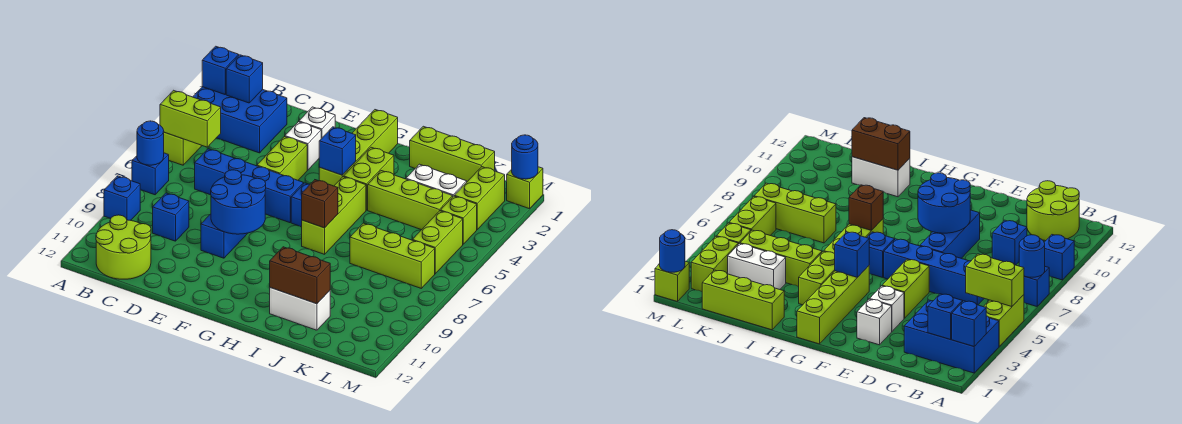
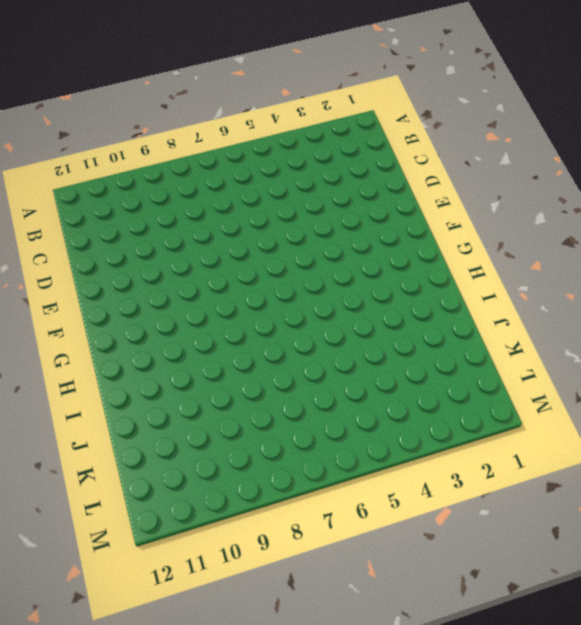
none -> blue brick A2:C3 level 1
none -> lime brick A4:A5 level 1
none -> blue brick A7 level 1
none -> blue brick A9 level 1

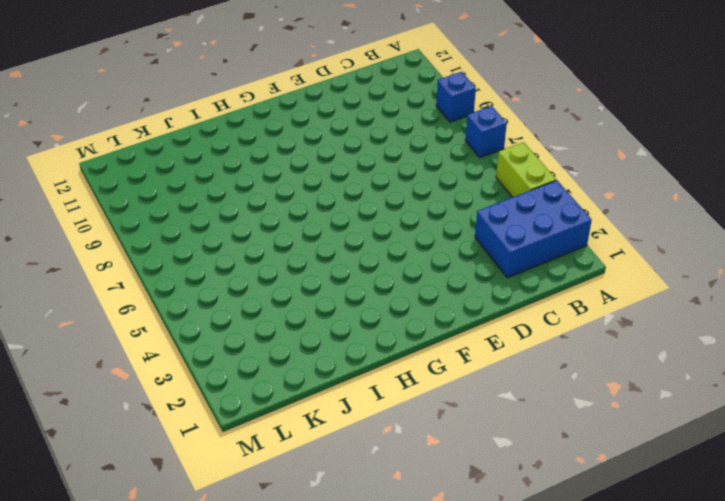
none -> lime round brick B11:C12 level 1
none -> blue brick C6:F6 level 1
none -> blue brick C9 level 1
none -> white brick E2 level 1

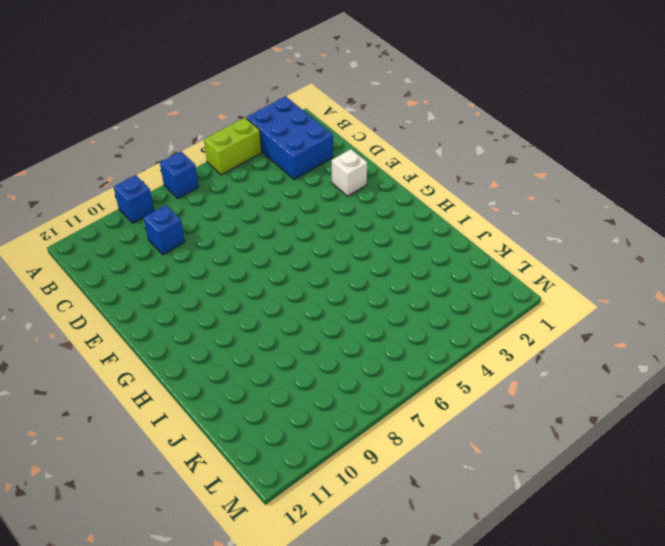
none -> lime round brick B11:C12 level 1
none -> blue brick C6:F6 level 1
none -> white brick E3 level 1
none -> lime brick E4:E5 level 1

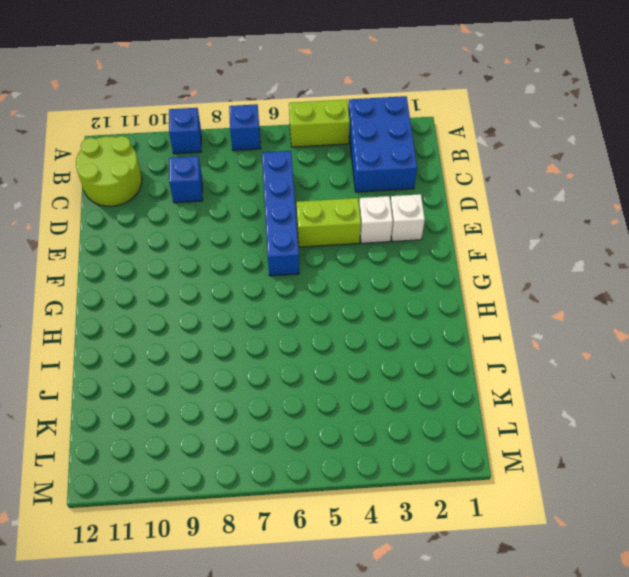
none -> blue brick E7:E9 level 1
none -> lime brick G1:G4 level 1
none -> blue brick G6 level 1
none -> lime brick H3:H4 level 1

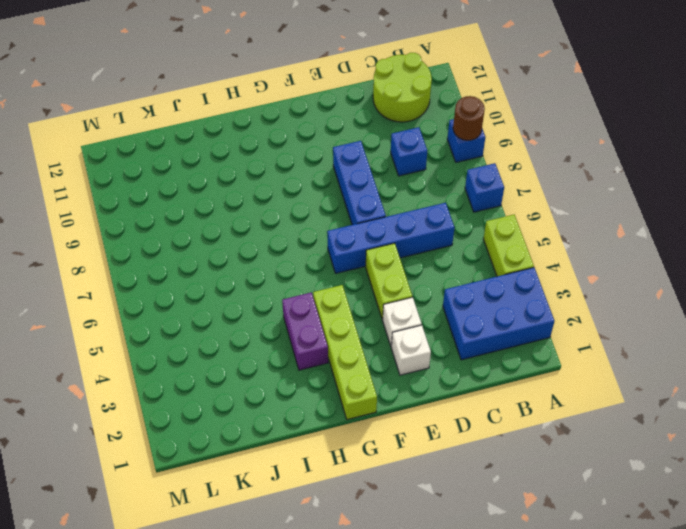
brown round brick A9 level 2 -> none
purple brick H3:H4 level 1 -> lime brick H3:H4 level 1
none -> blue brick G6 level 1
none -> lime brick H5:H7 level 1
none -> lime brick I1:K1 level 1
none -> lime brick I4:K4 level 1

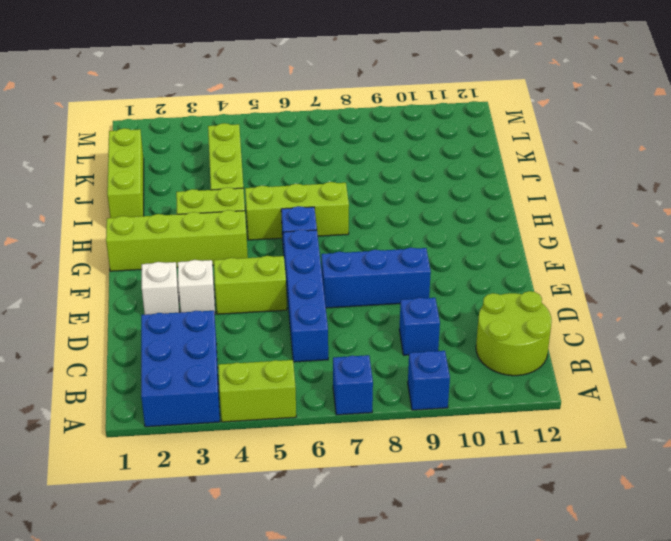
none -> white brick I11:J11 level 1
none -> white brick J3:K3 level 1
none -> lime brick J7:L7 level 1
none -> lime brick L2:L3 level 1

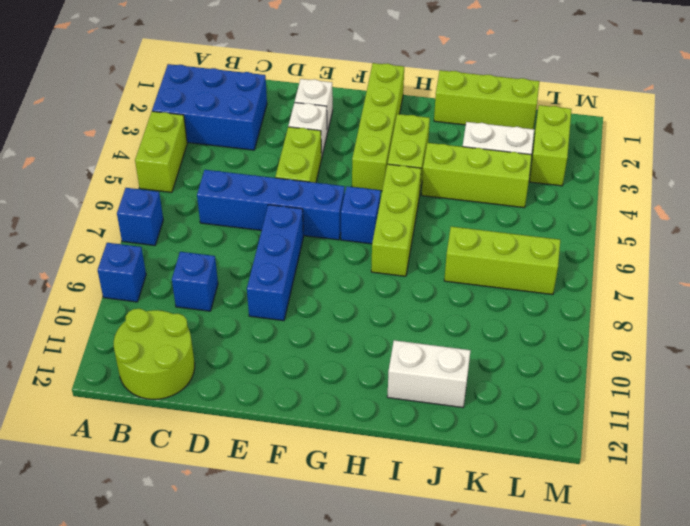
none -> lime brick L4 level 1
none -> lime brick L5:L6 level 1
none -> lime brick M1 level 1
none -> blue brick A2 level 2

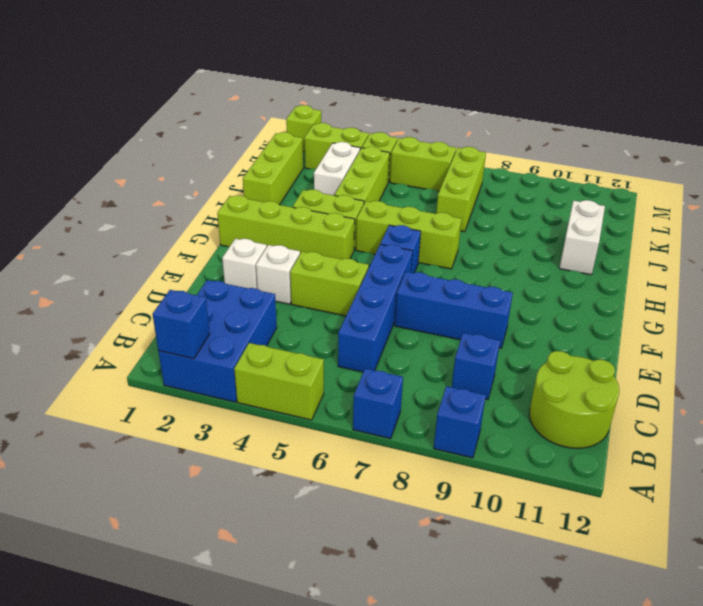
none -> lime brick A5:B5 level 2
none -> blue round brick A7 level 2
none -> blue brick B2 level 2
none -> blue round brick E8:F9 level 2

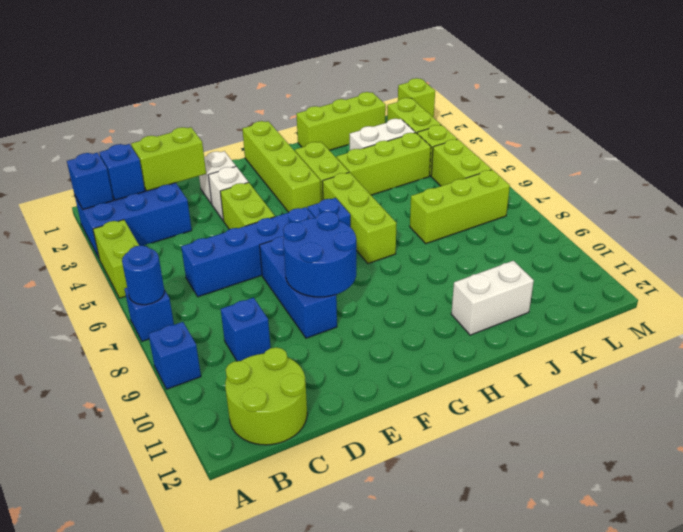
lime brick C2:D2 level 2 -> lime brick A5:B5 level 2
none -> blue brick G4 level 2
none -> brown brick H7 level 2
none -> brown brick I11:J11 level 2
none -> blue round brick M1 level 2

